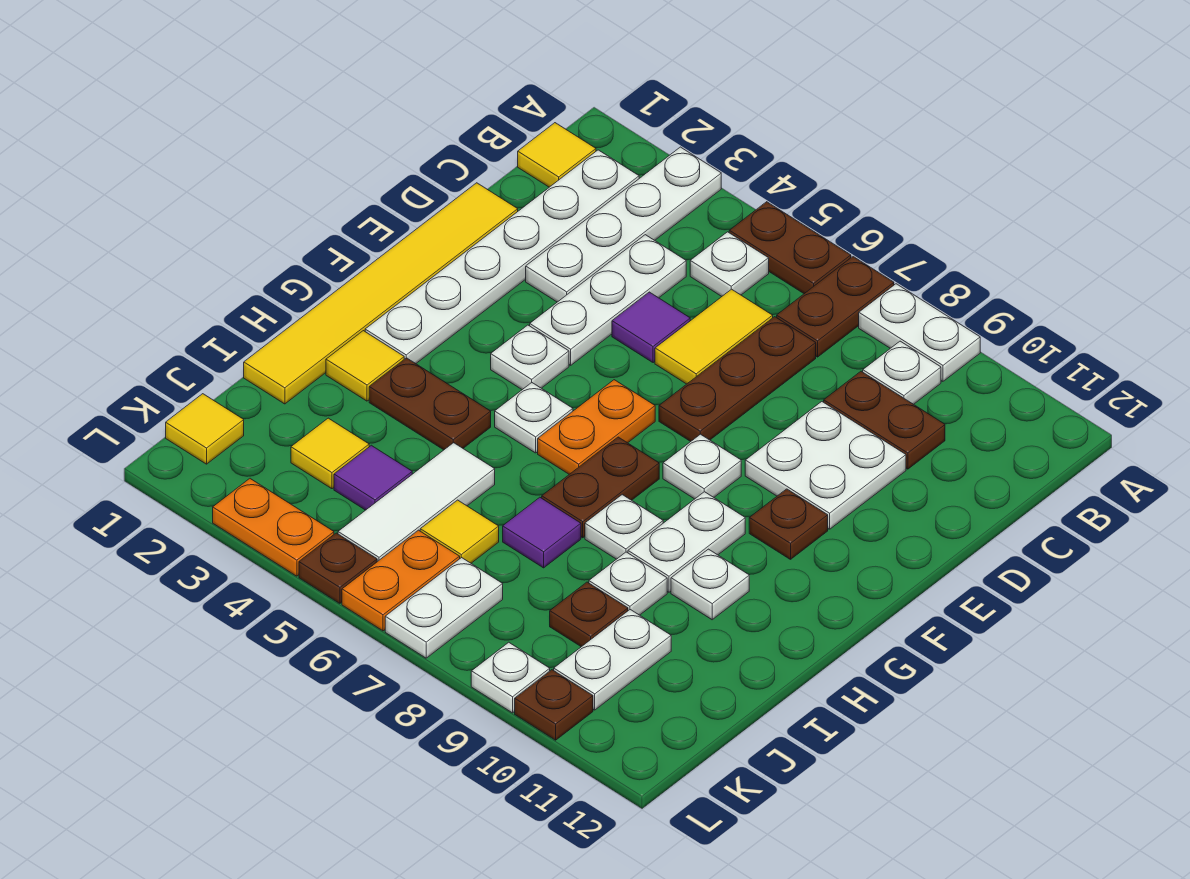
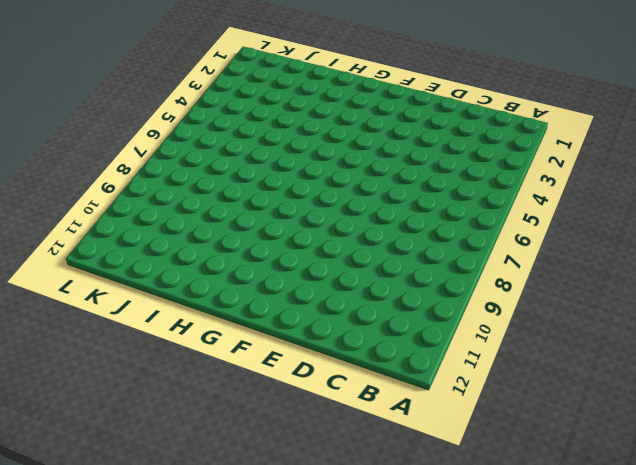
none -> white plate A3:D3 level 1
none -> brown plate A5:A6 level 1
none -> brown plate A7:B7 level 1
none -> white plate A8:A9 level 1

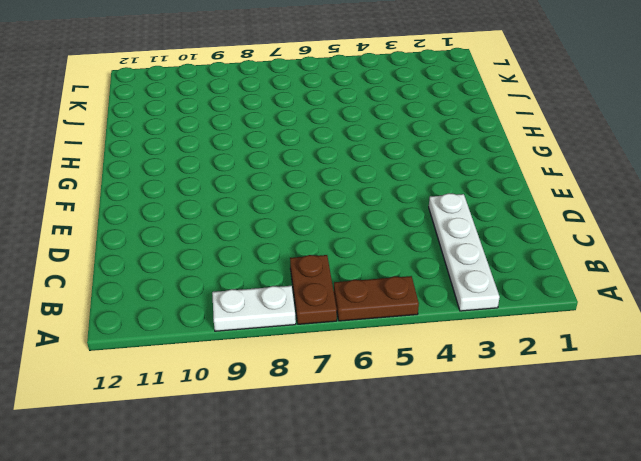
none -> yellow tile B1 level 1
none -> white plate B2:G2 level 1
none -> white plate B5 level 1
none -> white plate B9 level 1

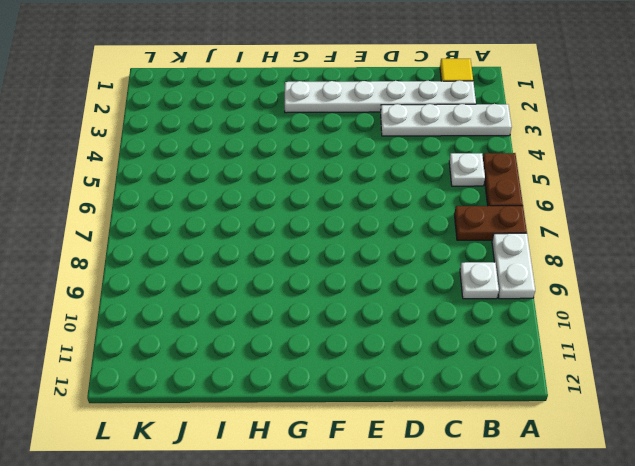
none -> white plate C4:E4 level 1
none -> yellow tile C6:D6 level 1
none -> brown plate C7:E7 level 1
none -> brown plate C9:C10 level 1

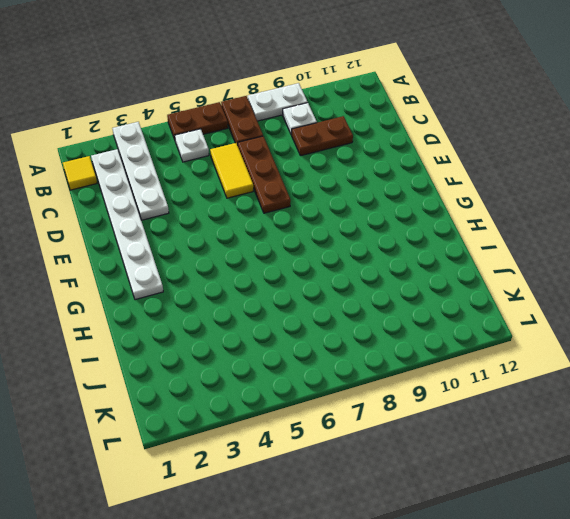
none -> white plate C4:E4 level 1
none -> yellow tile D1:I1 level 1
none -> purple tile D5 level 1
none -> white plate D9:E10 level 1

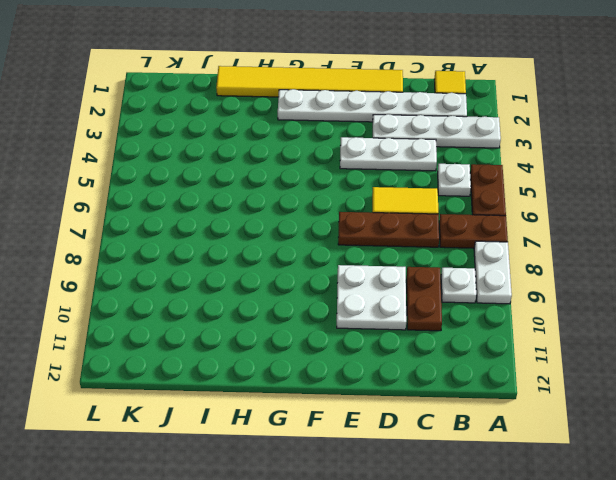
none -> purple tile D5 level 1
none -> white plate F4 level 1
none -> orange plate F6:G6 level 1
none -> white plate F8 level 1

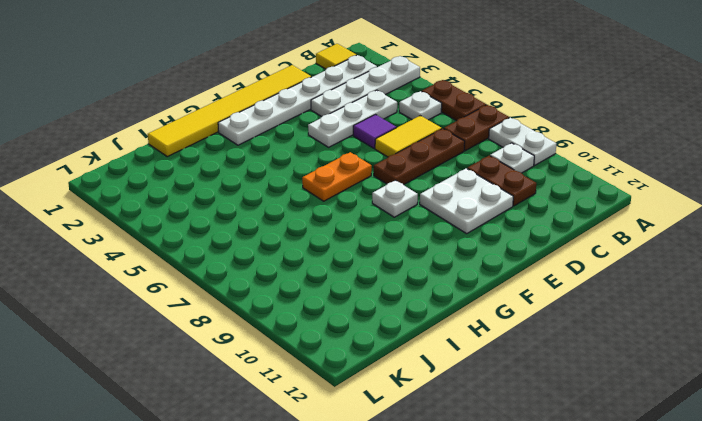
none -> white plate F4 level 1
none -> brown plate F10 level 1
none -> white plate G5 level 1
none -> brown plate G7:H7 level 1

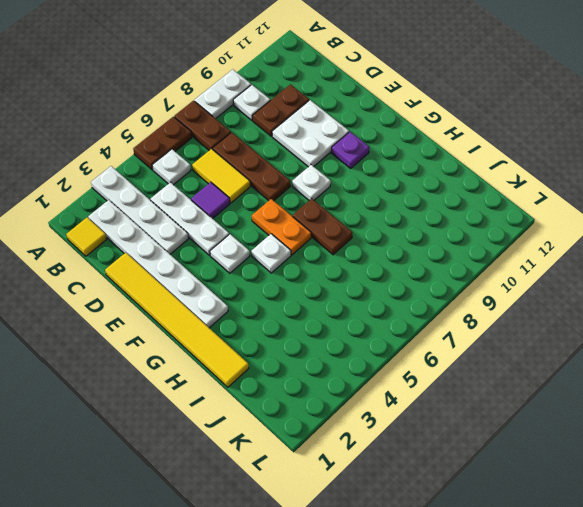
purple plate F10 level 1 -> brown plate F10 level 1
none -> white plate G9:H9 level 1
none -> yellow tile H2 level 1
none -> brown plate H3:H4 level 1
none -> white plate H8 level 1

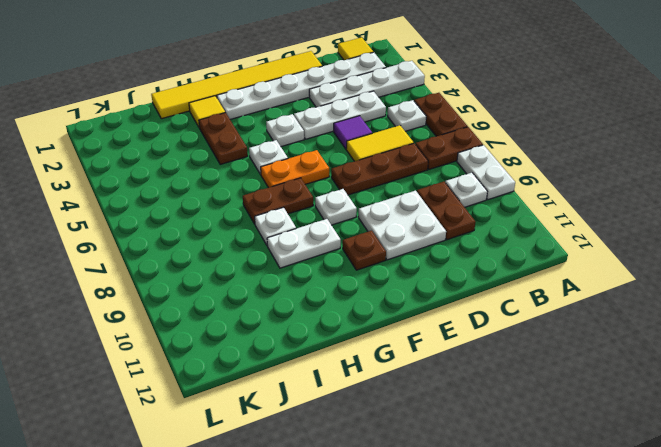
none -> white plate H10 level 1
none -> white tile I5:K5 level 1
none -> purple tile I7 level 1
none -> white plate I9 level 1

